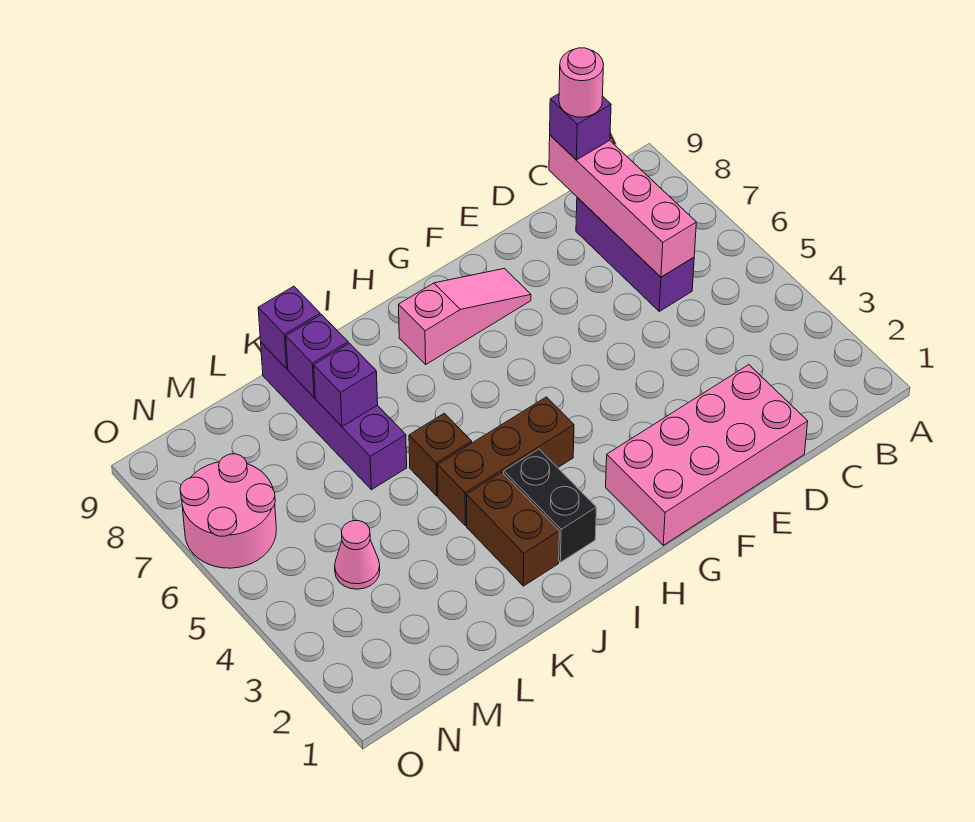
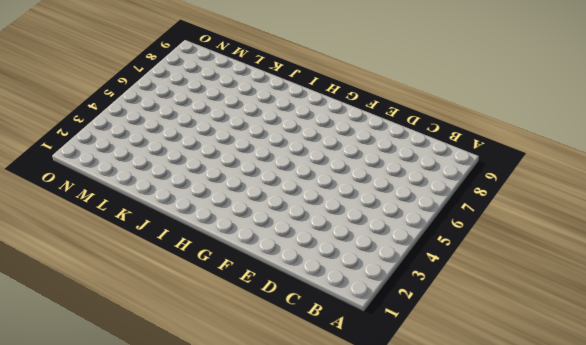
none -> purple brick C6:C8 level 1
none -> pink brick D1:G2 level 1
none -> pink slope F8:H8 level 1 top H

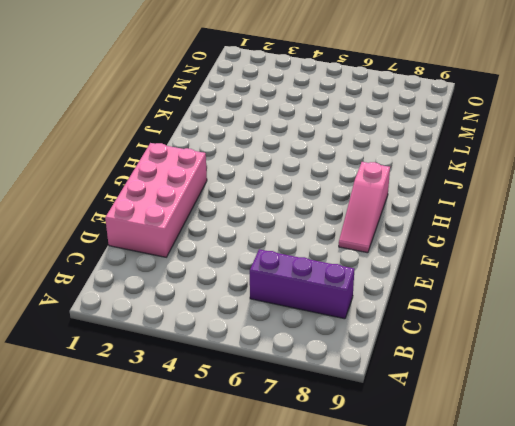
none -> brown brick H4:J4 level 1
none -> black brick I2:I3 level 1
none -> brown brick J2:J3 level 1

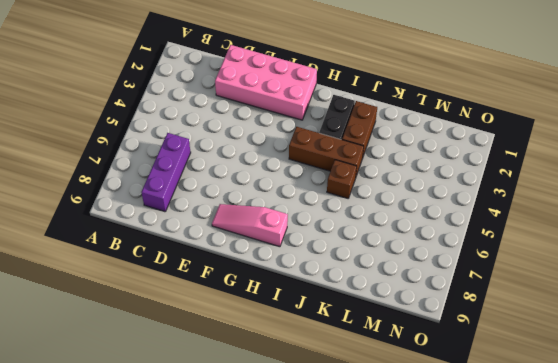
none -> purple brick K6:K9 level 1
none -> pink cone M4 level 1
none -> pink round brick N6:O7 level 1

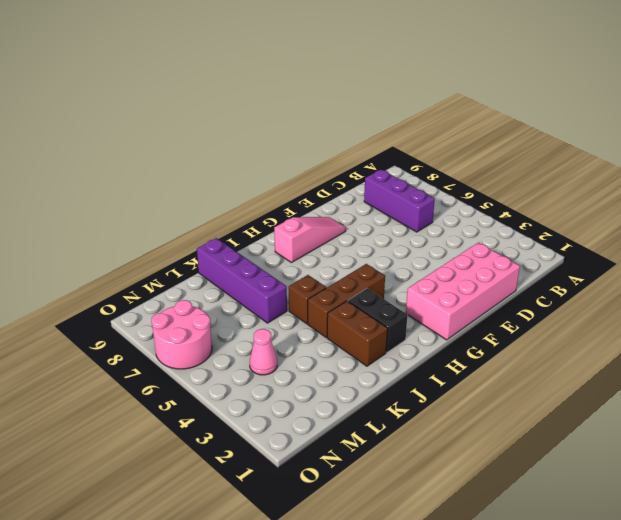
none -> pink brick C6:C9 level 2
none -> purple brick K7 level 2
none -> purple brick K8 level 2

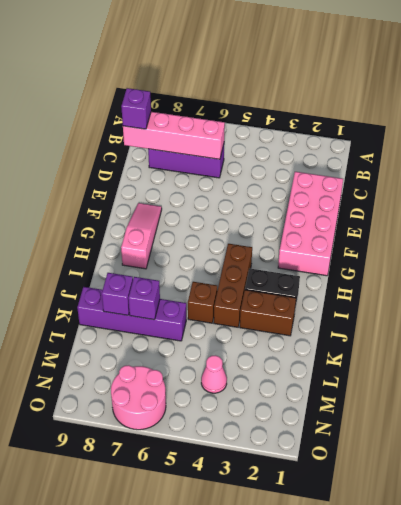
none -> purple brick K9 level 2
none -> pink round brick C9 level 4

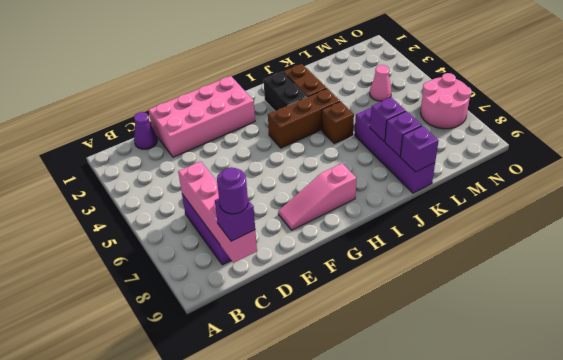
purple cone C1 level 1 -> none
purple round brick C9 level 4 -> pink round brick C9 level 4

